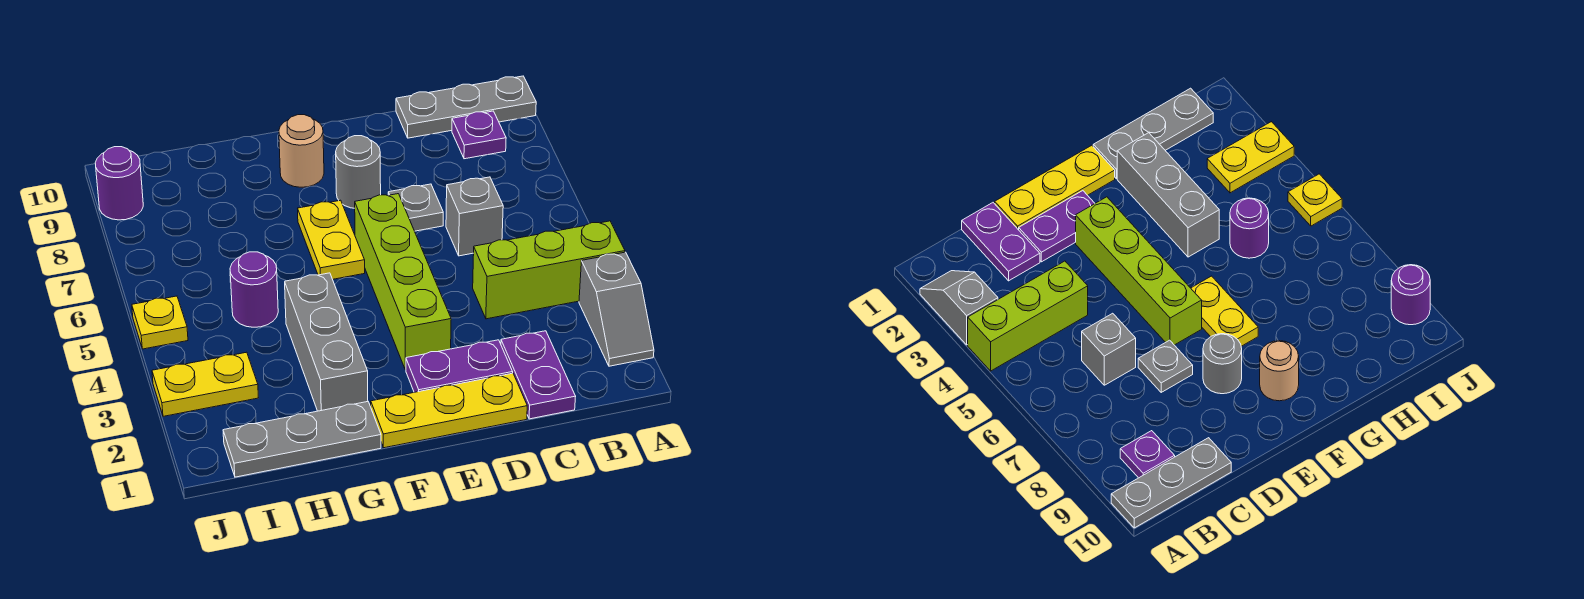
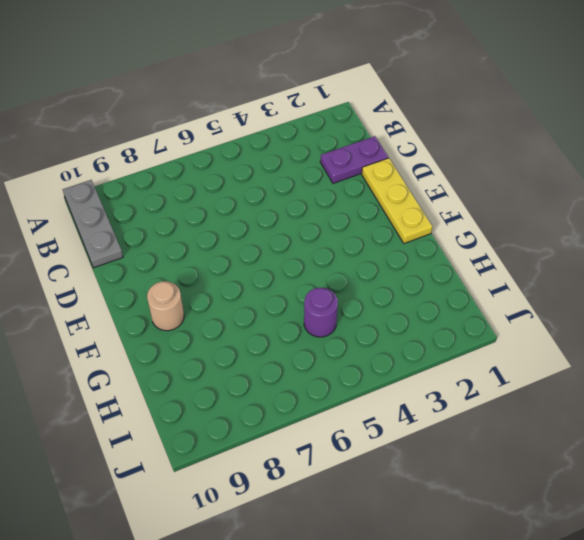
none -> grey slope A2:A3 level 1 top 3
none -> lime brick A4:C4 level 1
none -> purple plate B9 level 1

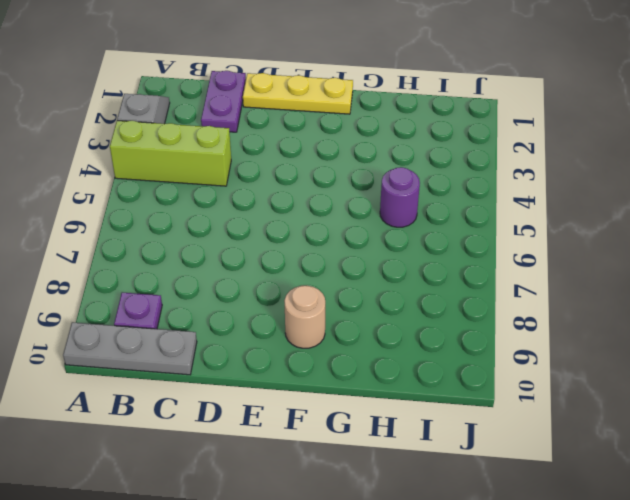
none -> grey brick C6 level 1
none -> purple plate D2:E2 level 1
none -> grey plate D7 level 1

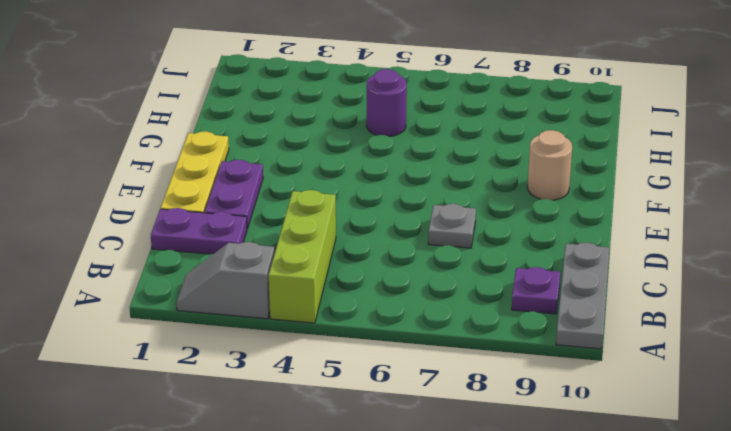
none -> grey brick C6 level 1
none -> lime brick E3:E6 level 1
none -> grey round brick E8 level 1

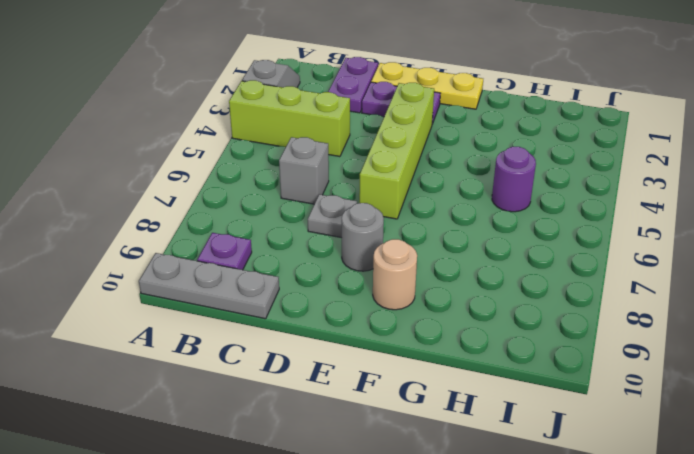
none -> yellow plate F6:F7 level 1
none -> grey plate G1:I1 level 1
none -> grey brick G2:G4 level 1

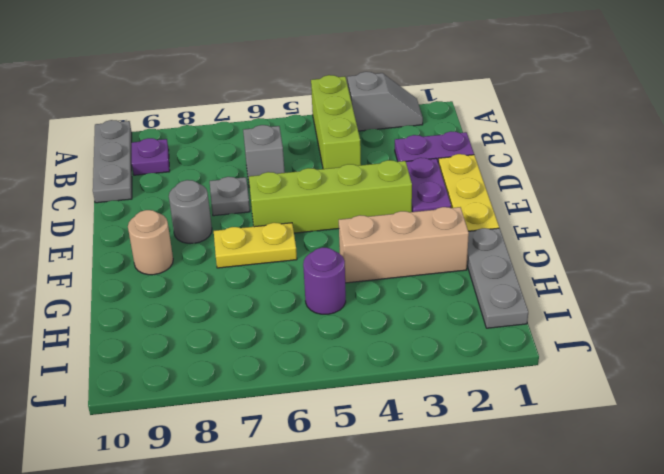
tan brick G2:G4 level 1 -> grey brick G2:G4 level 1
none -> yellow plate I3:J3 level 1
none -> yellow plate J5 level 1
none -> purple round brick J9 level 1

